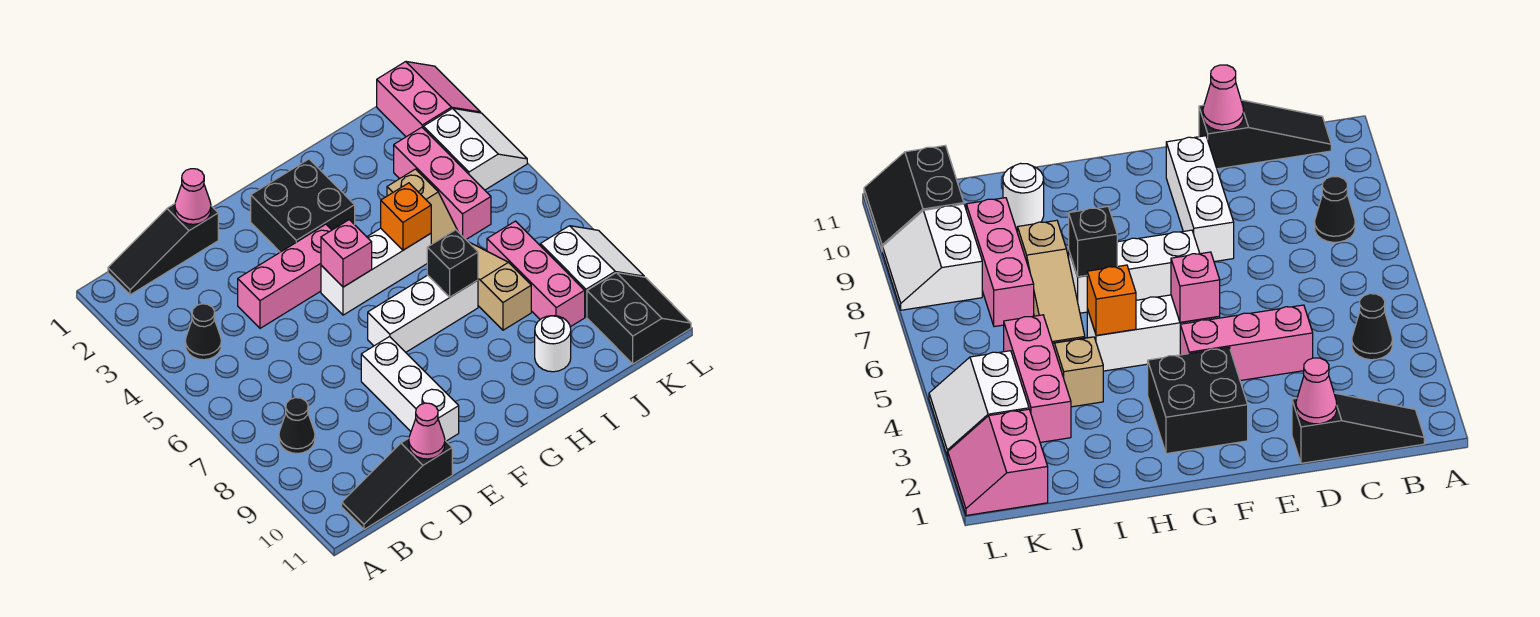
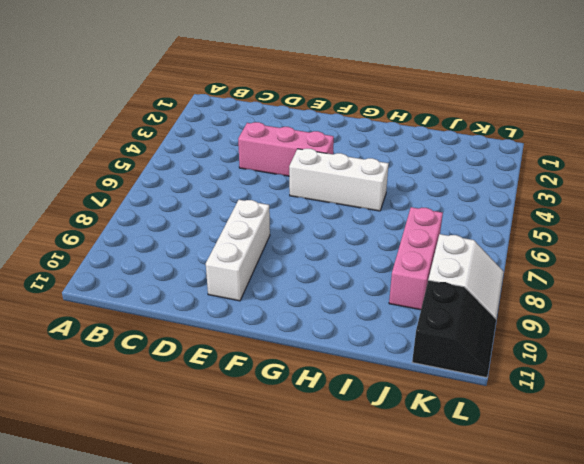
none -> black slope B1:D1 level 1 top D
none -> black cone B4 level 1
none -> black cone B8 level 1

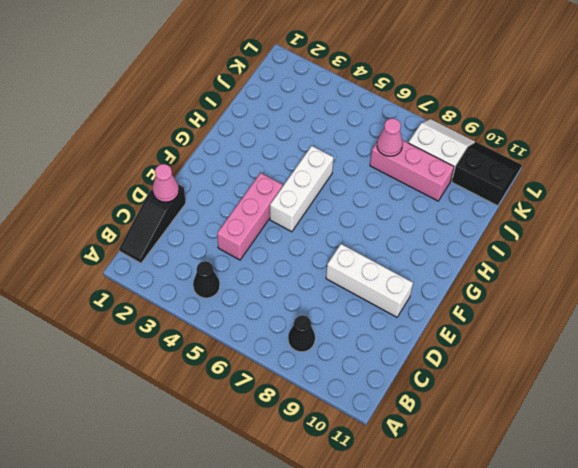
pink cone J7 level 2 -> pink cone D11 level 2
none -> black slope B11:D11 level 1 top D
none -> black brick F2:G3 level 1
none -> white brick F7:H7 level 1

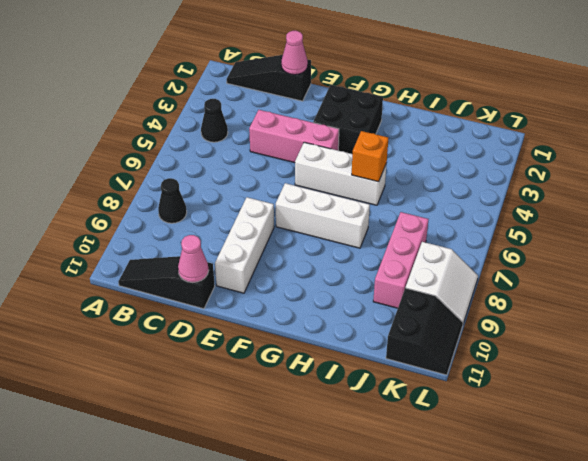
none -> tan slope I4:I5 level 1 top 4
none -> tan slope I6:I8 level 1 top 8
none -> white round brick I10 level 1

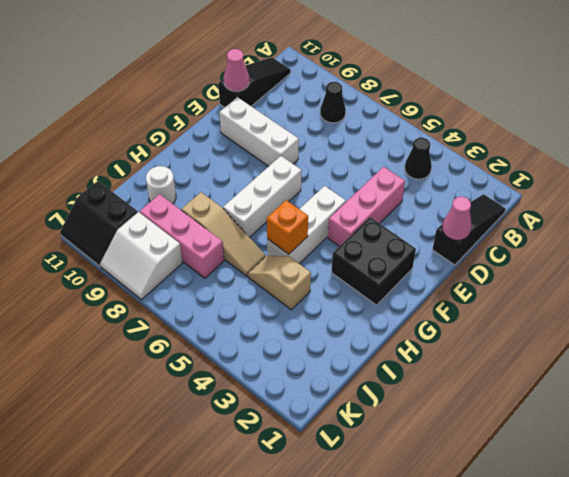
none -> pink brick J3:J5 level 1
none -> pink slope K1:L2 level 1 top K
none -> white slope K3:L4 level 1 top K

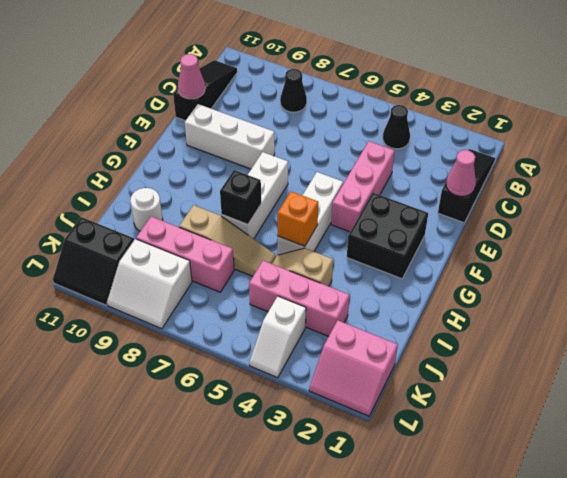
white slope K4:L4 level 1 top K -> white slope K3:L4 level 1 top K
none -> pink brick F5 level 2

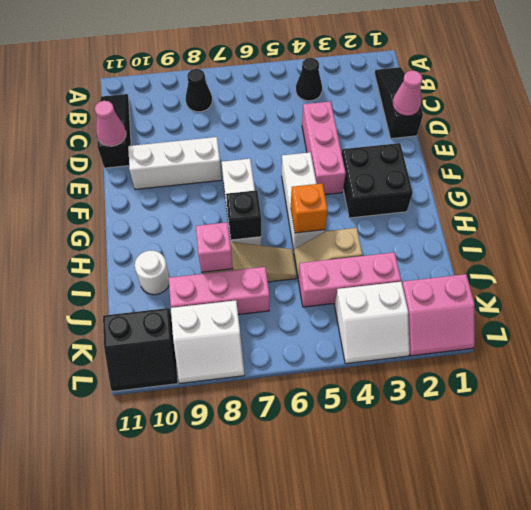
pink brick I8 level 2 -> pink brick F5 level 2

